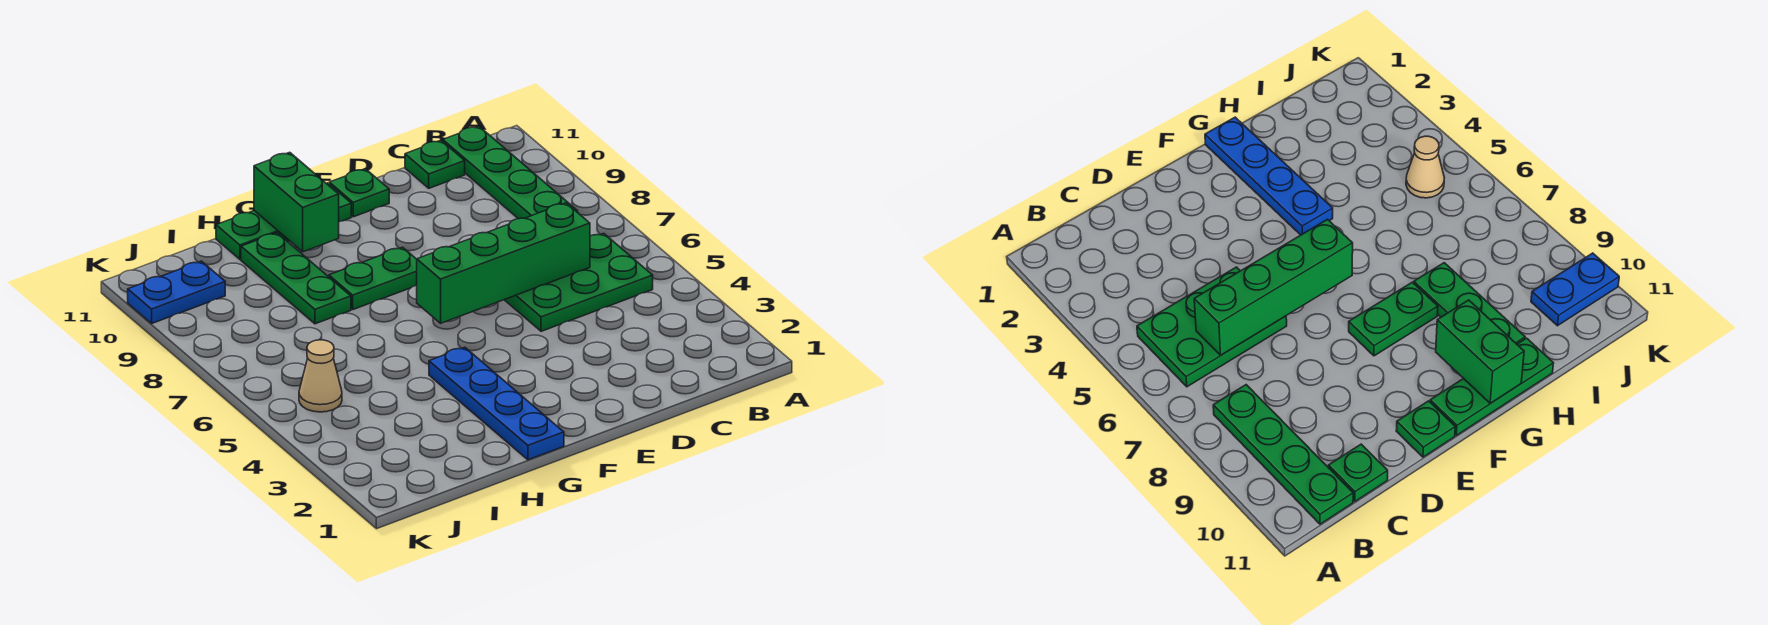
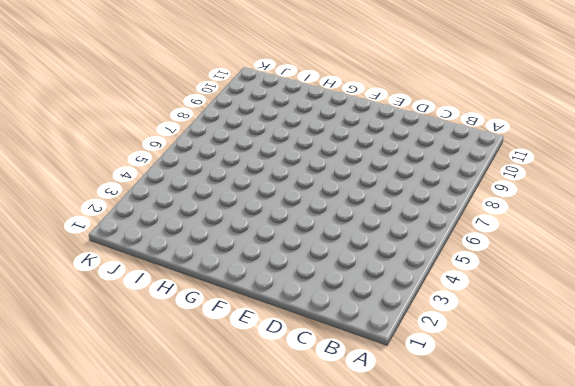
none -> green plate B5:D6 level 1
none -> green plate B8:B11 level 1
none -> green plate C11 level 1

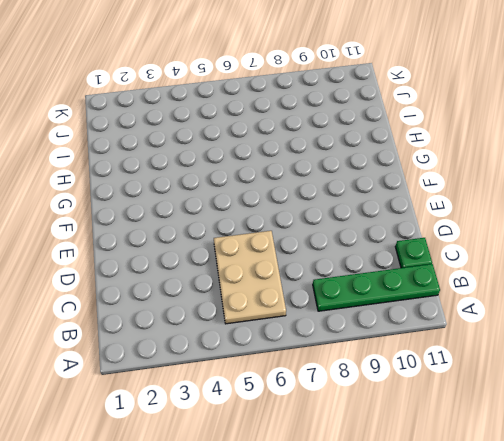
tan plate B5:D6 level 1 -> green plate B5:D6 level 1
none -> green plate E11 level 1
none -> green plate F8:G8 level 1
none -> green plate F11:H11 level 1

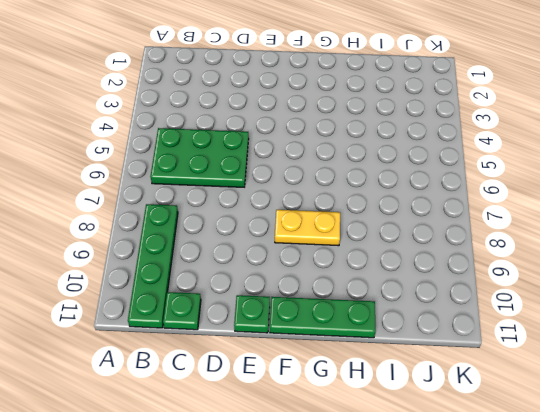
yellow plate F8:G8 level 1 -> green plate F8:G8 level 1
none -> blue plate G1:G4 level 1
none -> green plate H8:H10 level 1
none -> tan cone J5 level 1

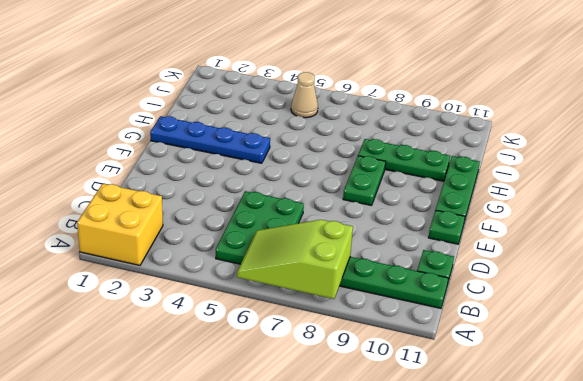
yellow brick A1:B2 level 1 -> none
lime slope A6:B8 level 2 top 8 -> none
none -> blue plate J10:K10 level 1
none -> green brick C6:F6 level 2
none -> green brick G10:G11 level 2

